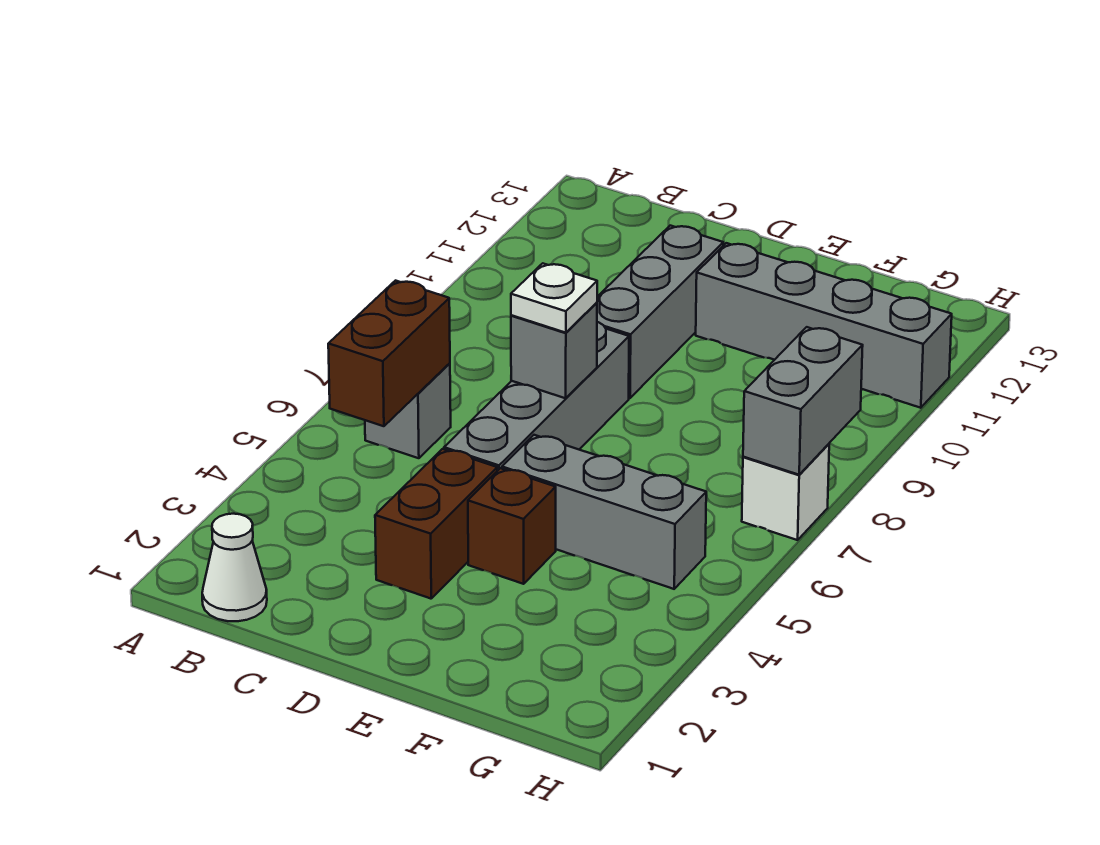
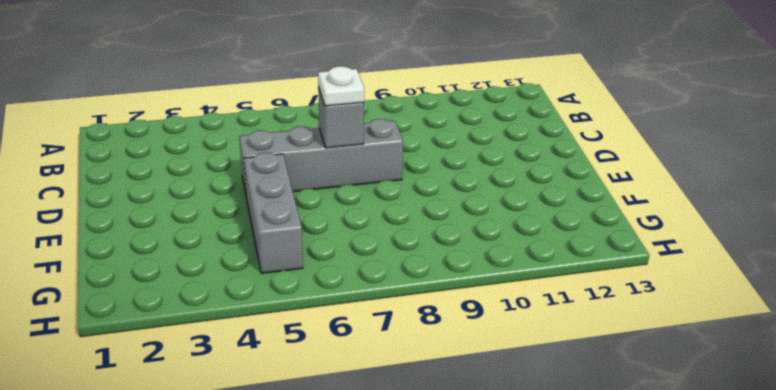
none -> white cone B1 level 1
none -> grey brick B6 level 1
none -> brown brick D3:D4 level 1

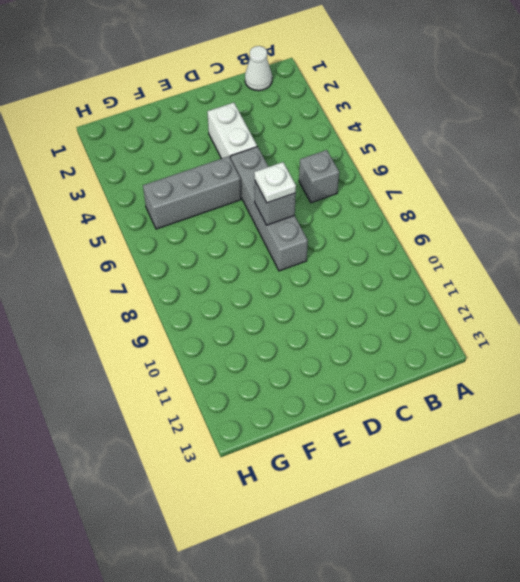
white brick D3:D4 level 1 -> brown brick D3:D4 level 1
none -> grey brick D9:D11 level 1
none -> brown brick E4 level 1
none -> grey brick E11:H11 level 1

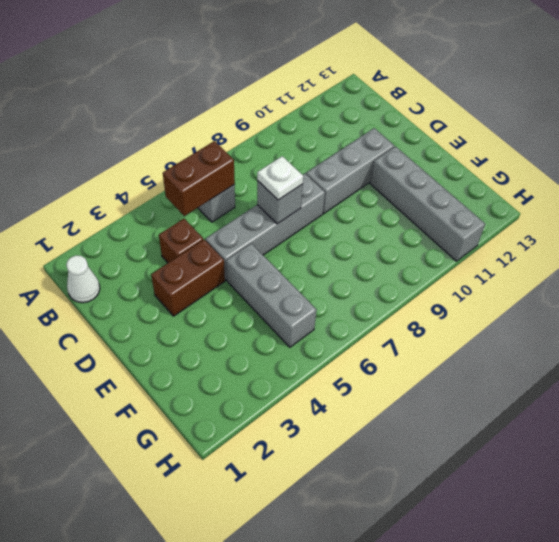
brown brick C4 level 1 -> brown brick E4 level 1
none -> white brick H7 level 1
none -> grey brick H7:H8 level 2

